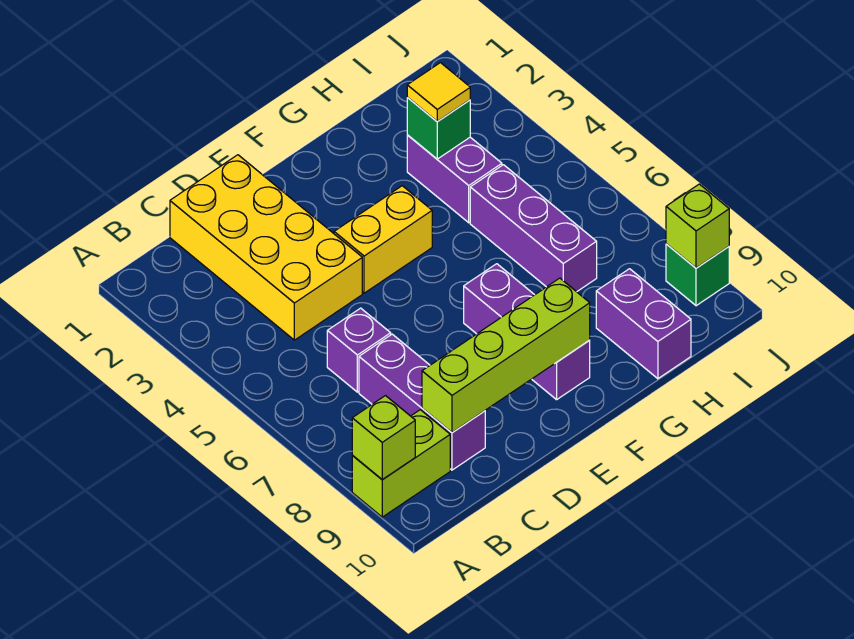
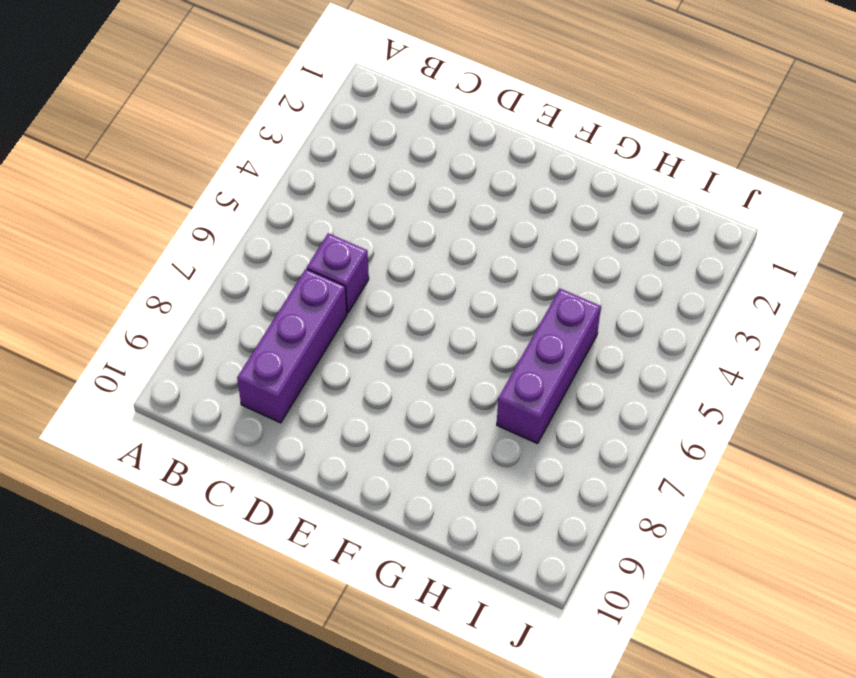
none -> lime brick A9:B9 level 1
none -> yellow brick C1:D4 level 1
none -> yellow brick E4:F4 level 1

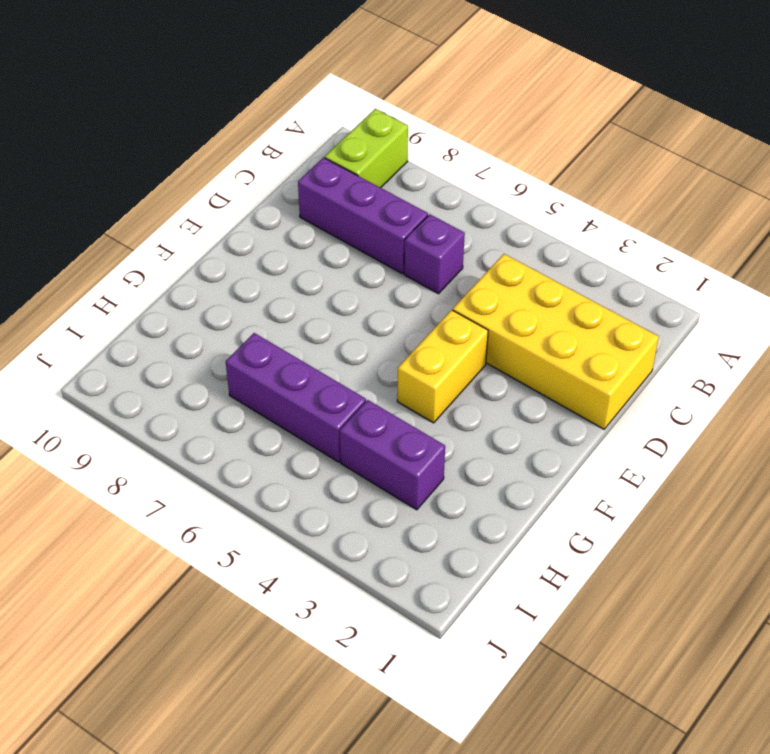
none -> purple brick F7:F9 level 1
none -> purple brick H9:H10 level 1
none -> green brick J9 level 1

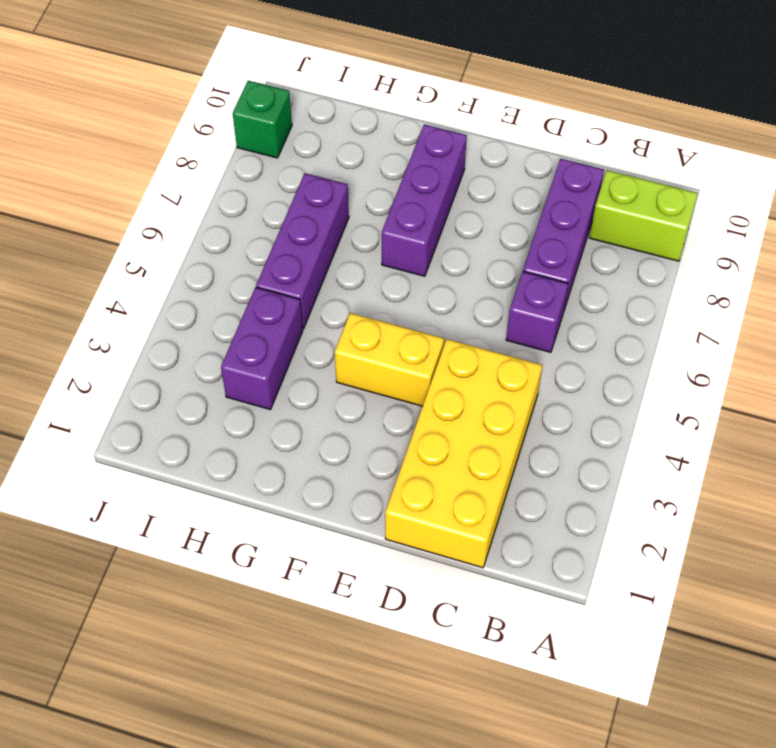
none -> purple brick H9:H10 level 1
none -> lime brick A9 level 2
none -> lime brick C9:F9 level 2

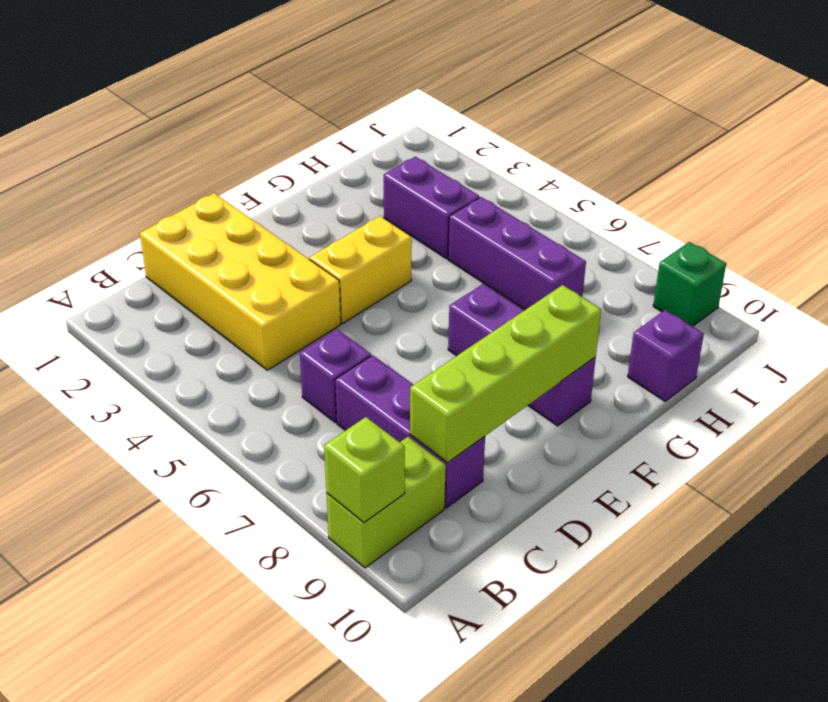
purple brick H10 level 1 -> purple brick H9:H10 level 1
none -> green brick H3 level 2
none -> lime brick J9 level 2
none -> yellow tile H3 level 3

